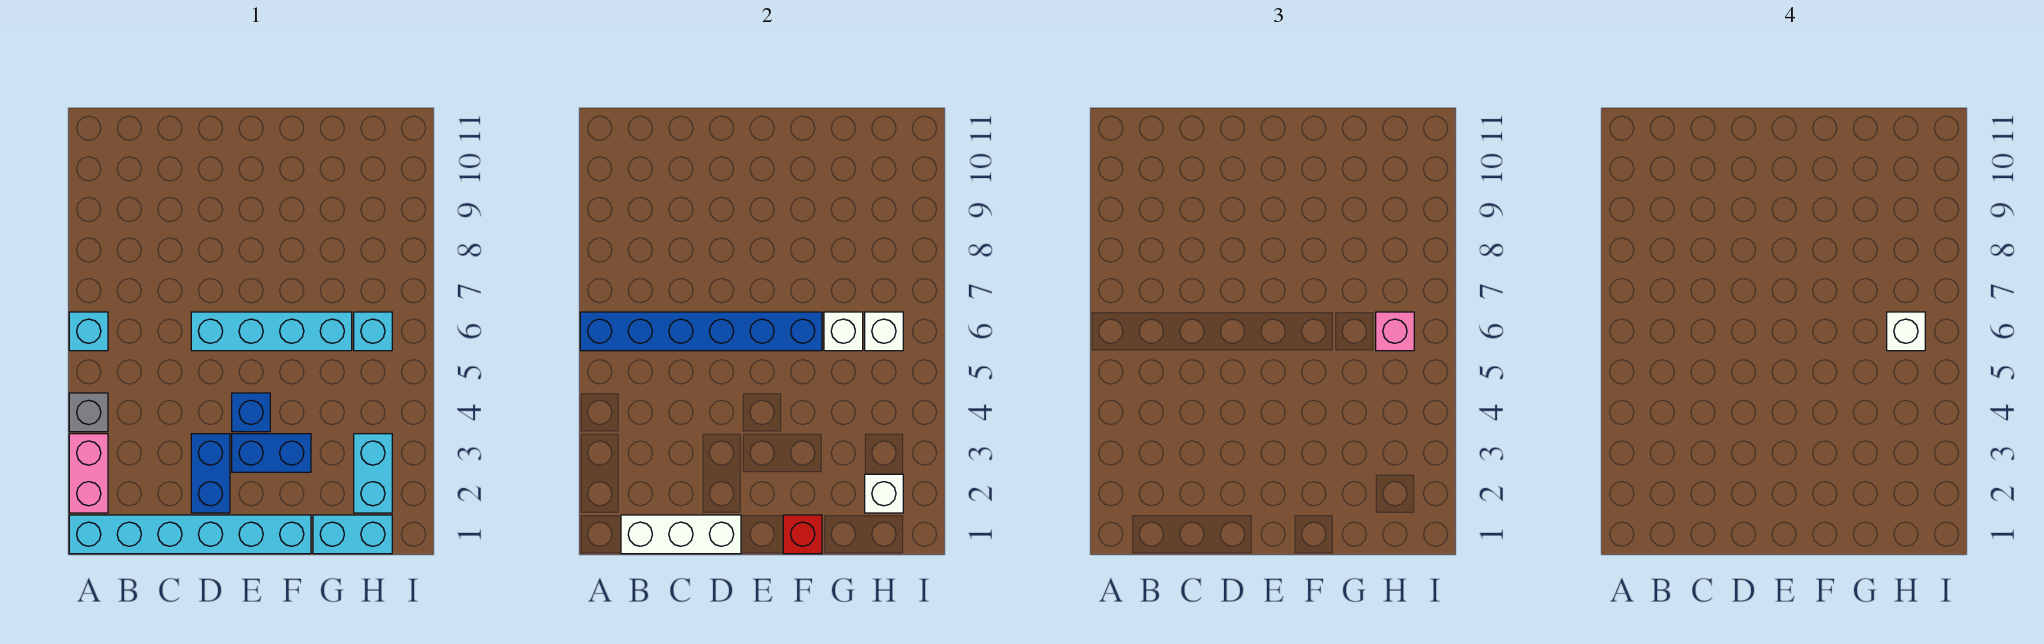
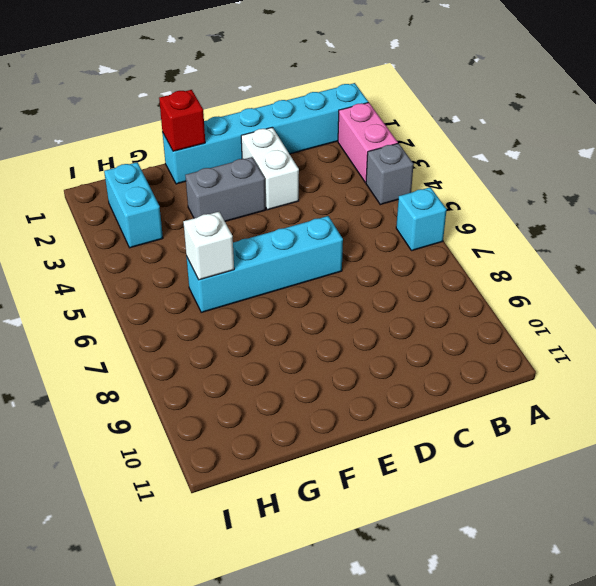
white brick D2:D3 level 1 -> blue brick D2:D3 level 1
grey brick E3:F3 level 1 -> blue brick E3:F3 level 1
none -> blue brick E4 level 1
none -> cyan brick G1:H1 level 1
none -> cyan brick H6 level 1

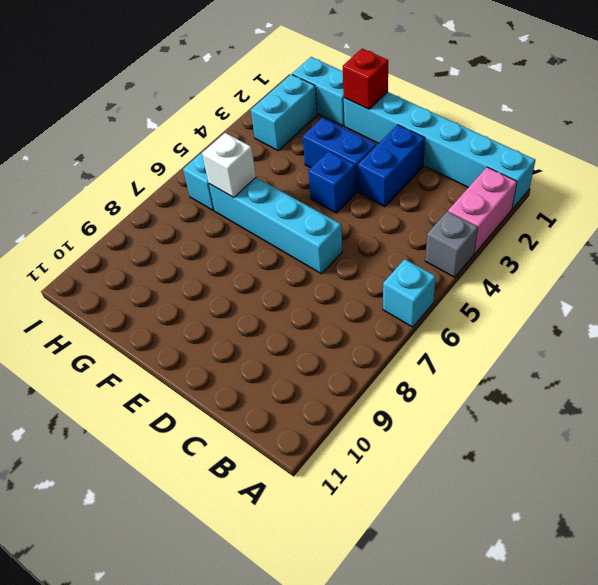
none -> blue brick A6:F6 level 2
none -> white brick B1:D1 level 2
none -> white brick H2 level 2

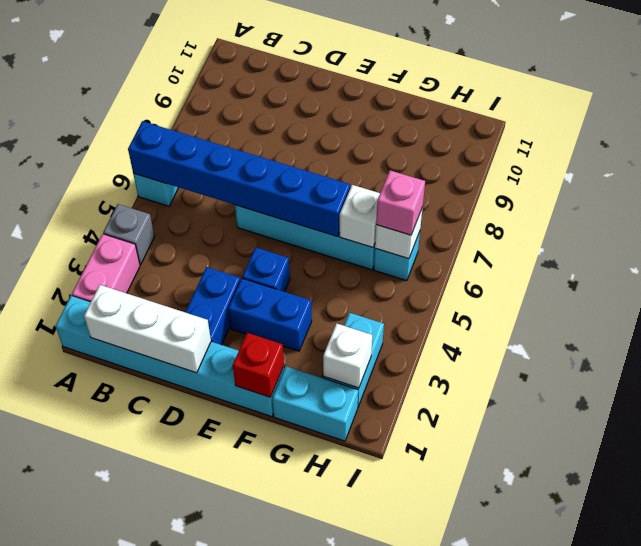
none -> white brick H6 level 4

